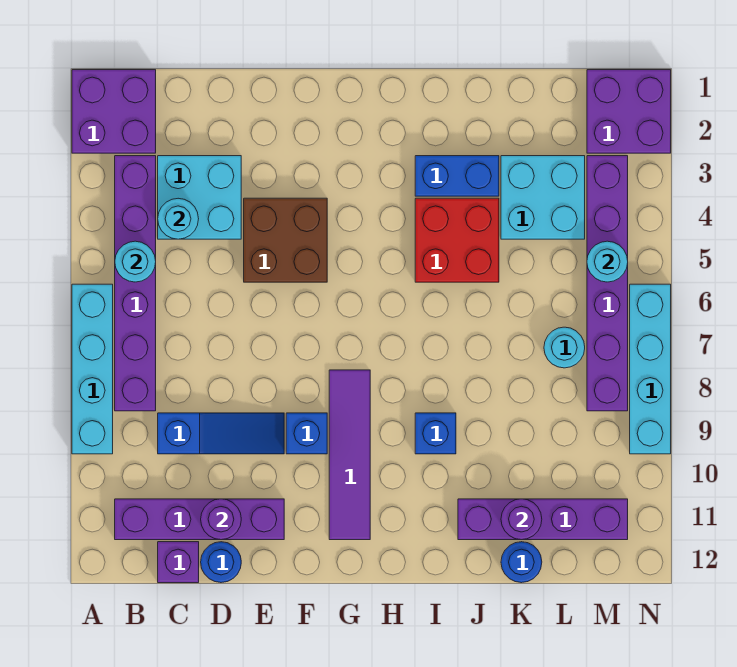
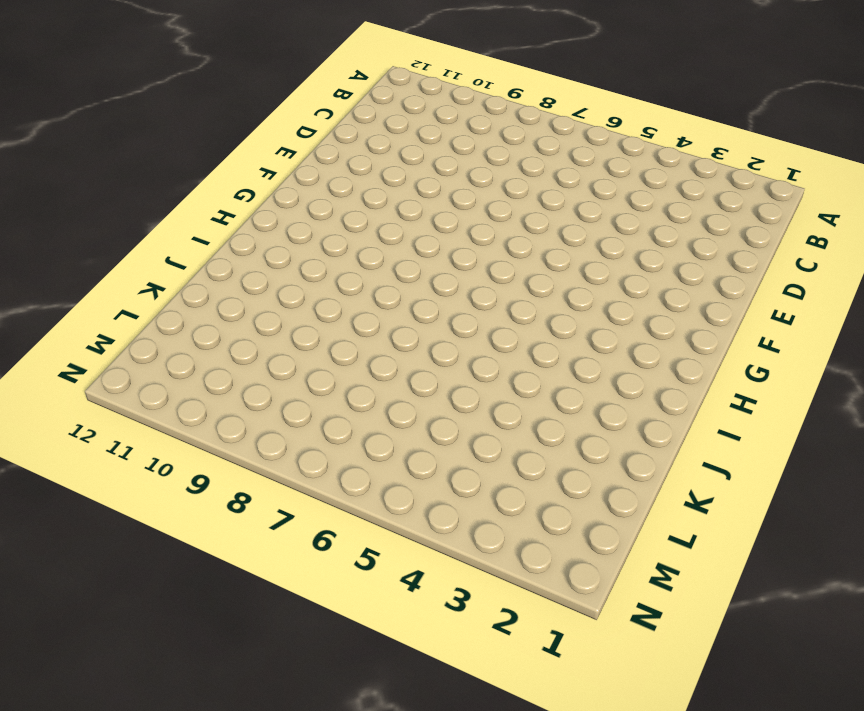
none -> purple brick A1:B2 level 1
none -> cyan brick A6:A9 level 1
none -> purple brick B3:B8 level 1

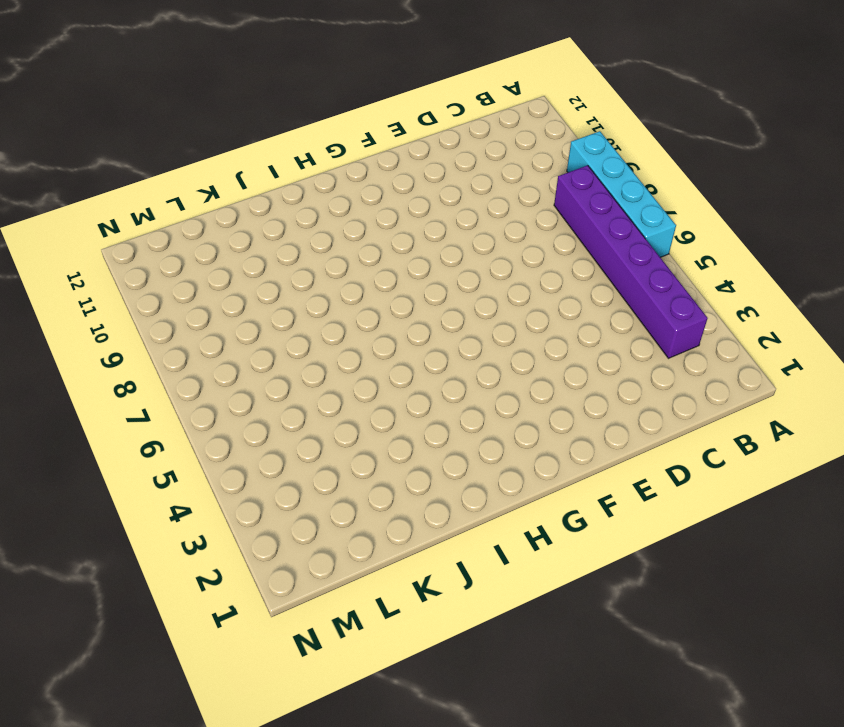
none -> purple brick A1:B2 level 1
none -> purple brick B11:E11 level 1
none -> cyan brick C3:D4 level 1

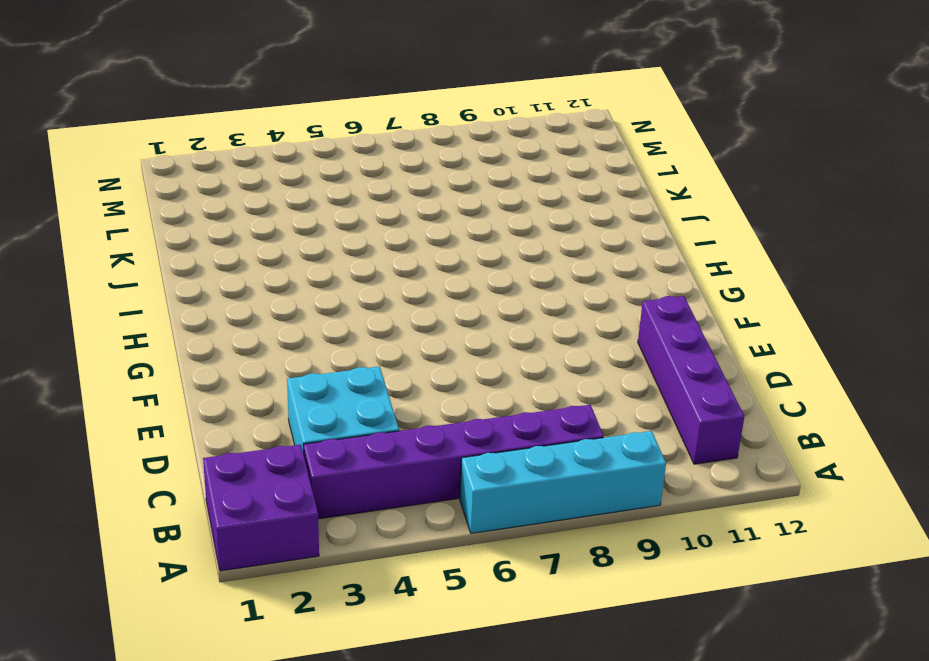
none -> blue slope C9:E9 level 1 top C
none -> purple brick C12 level 1
none -> blue round brick D12 level 1

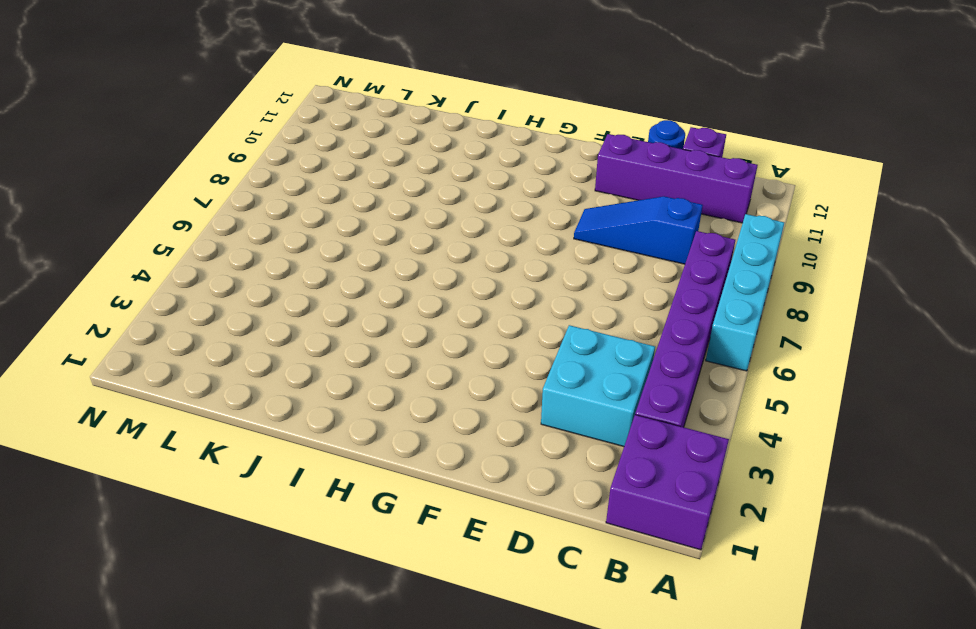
none -> brown brick E4:F5 level 1
none -> blue brick F9 level 1
none -> purple tile G8:G11 level 1

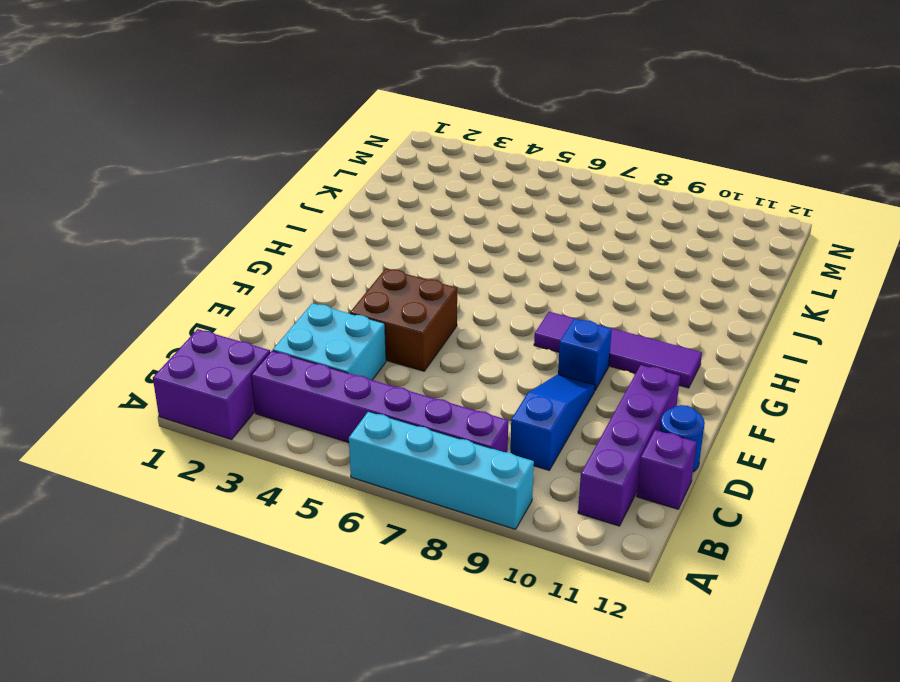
none -> blue brick I3:J3 level 1
none -> red brick I4:J5 level 1
none -> blue brick I9 level 1

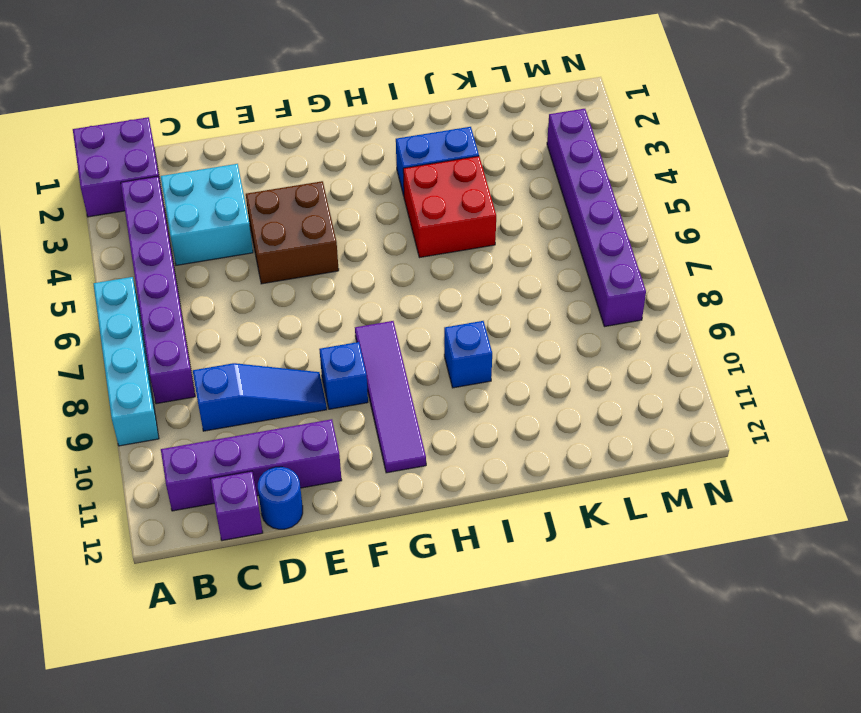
none -> purple brick J11:M11 level 1
none -> cyan brick K3:L4 level 1
none -> blue round brick K12 level 1

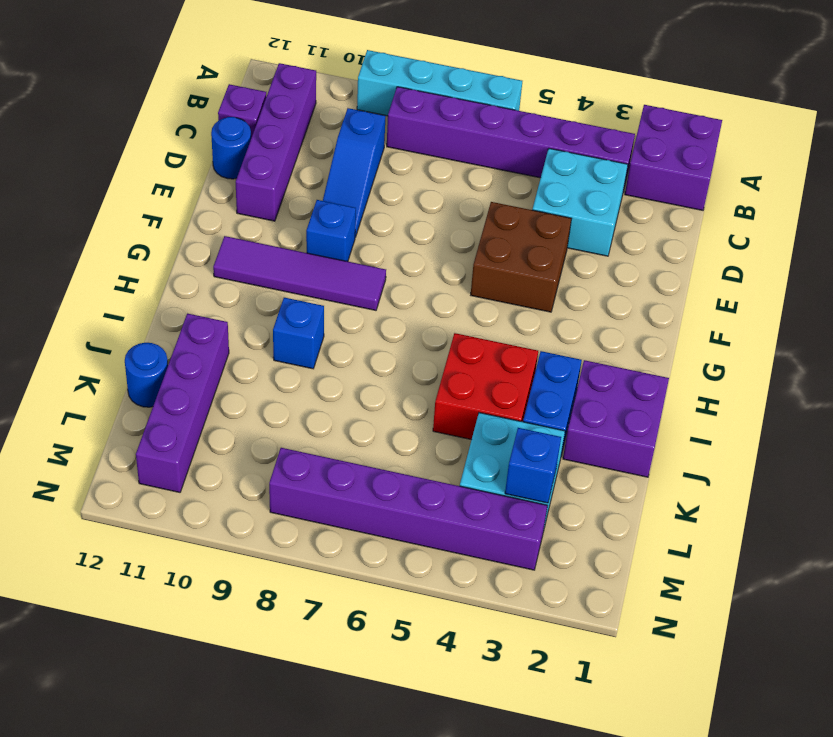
purple brick I1:J2 level 1 -> purple brick M1:N2 level 1
blue brick L3 level 2 -> none
none -> cyan round brick L7 level 1
none -> cyan brick N6:N9 level 1
none -> cyan round brick B5 level 2

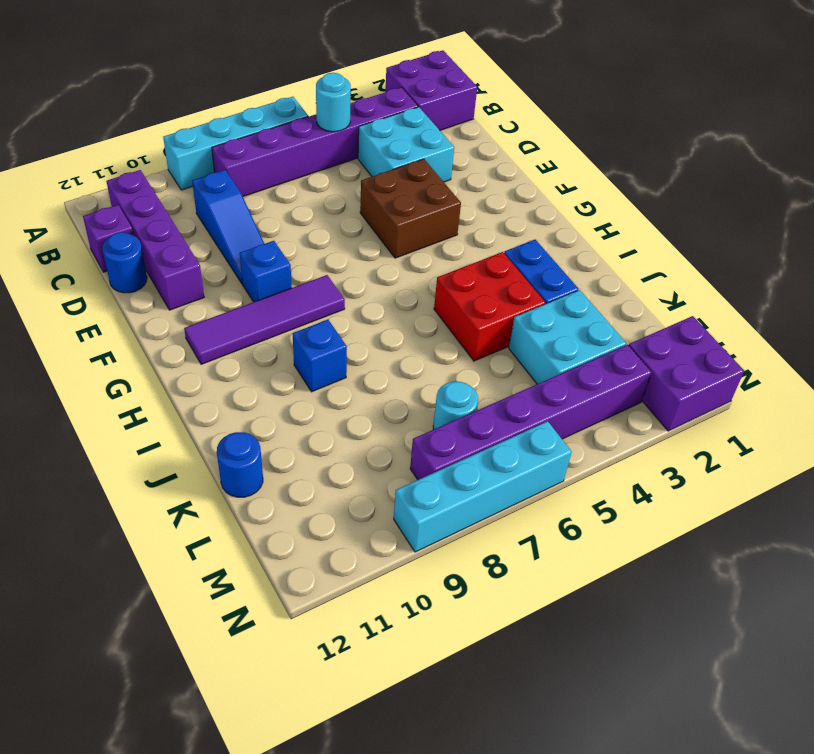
none -> purple brick J11:M11 level 1
none -> cyan round brick C4 level 2
none -> purple round brick D11 level 2

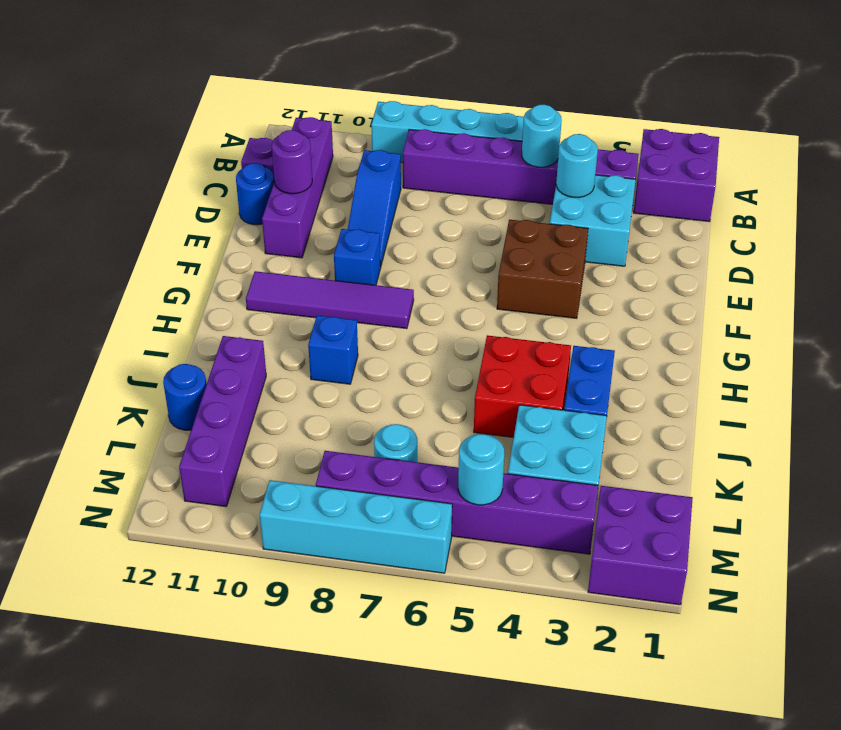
none -> purple round brick K11 level 2

